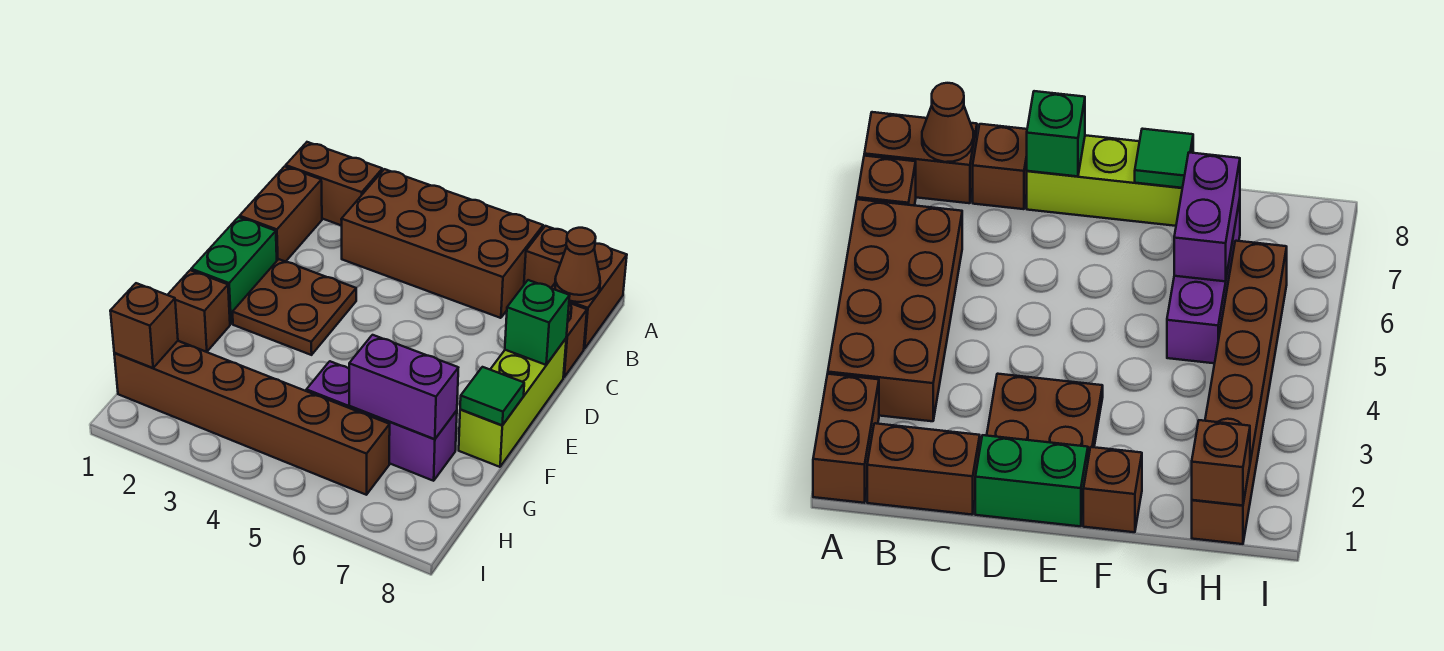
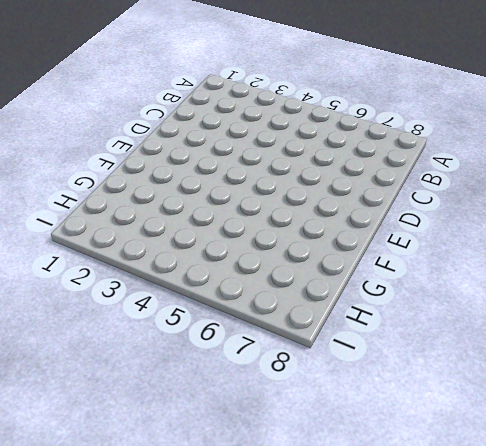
none -> brown brick A1:A2 level 1
none -> brown brick A3:B6 level 1
none -> brown brick A7 level 1

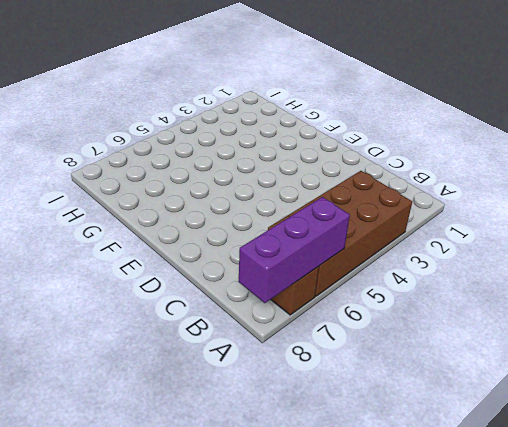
purple brick A6:A8 level 2 -> purple brick G5:G7 level 1
none -> brown brick A1:A2 level 1
none -> brown brick A8:B8 level 1
none -> brown brick B1:C1 level 1

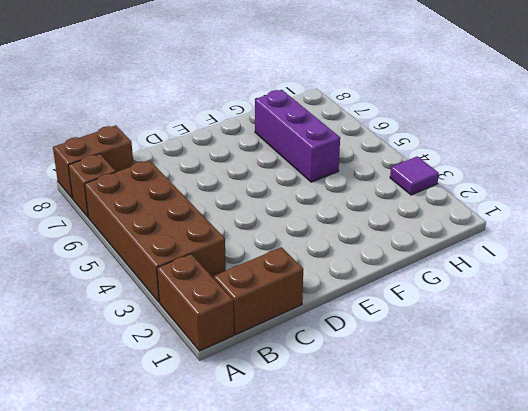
purple tile I3 level 1 -> none
none -> brown brick C8 level 1
none -> green brick D1:E1 level 1
none -> brown plate D2:E3 level 1

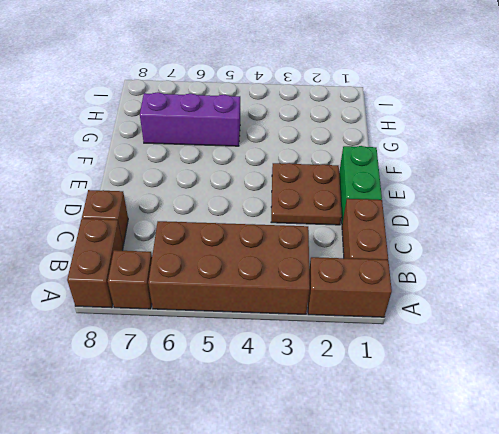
none -> lime brick D8:F8 level 1
none -> brown brick F1 level 1
none -> brown brick H1:H6 level 1

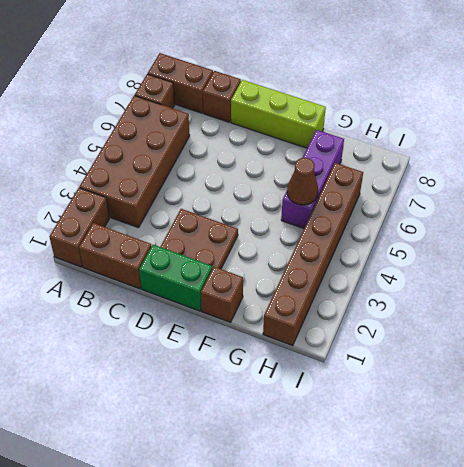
brown cone G5 level 2 -> brown cone B8 level 2
none -> green brick D8 level 2
none -> green tile F8 level 2
none -> purple brick G6:G7 level 2

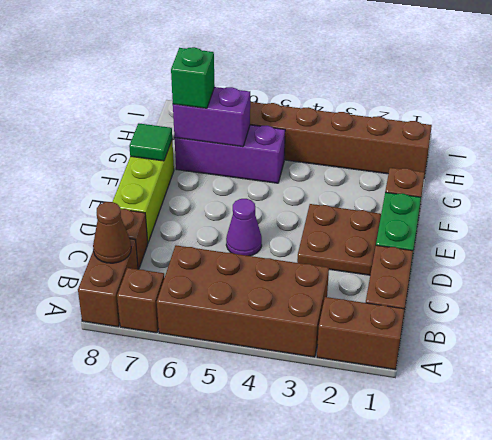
purple cone D5 level 1 -> none
green brick G7 level 3 -> green brick D8 level 2
none -> brown brick H1 level 2

